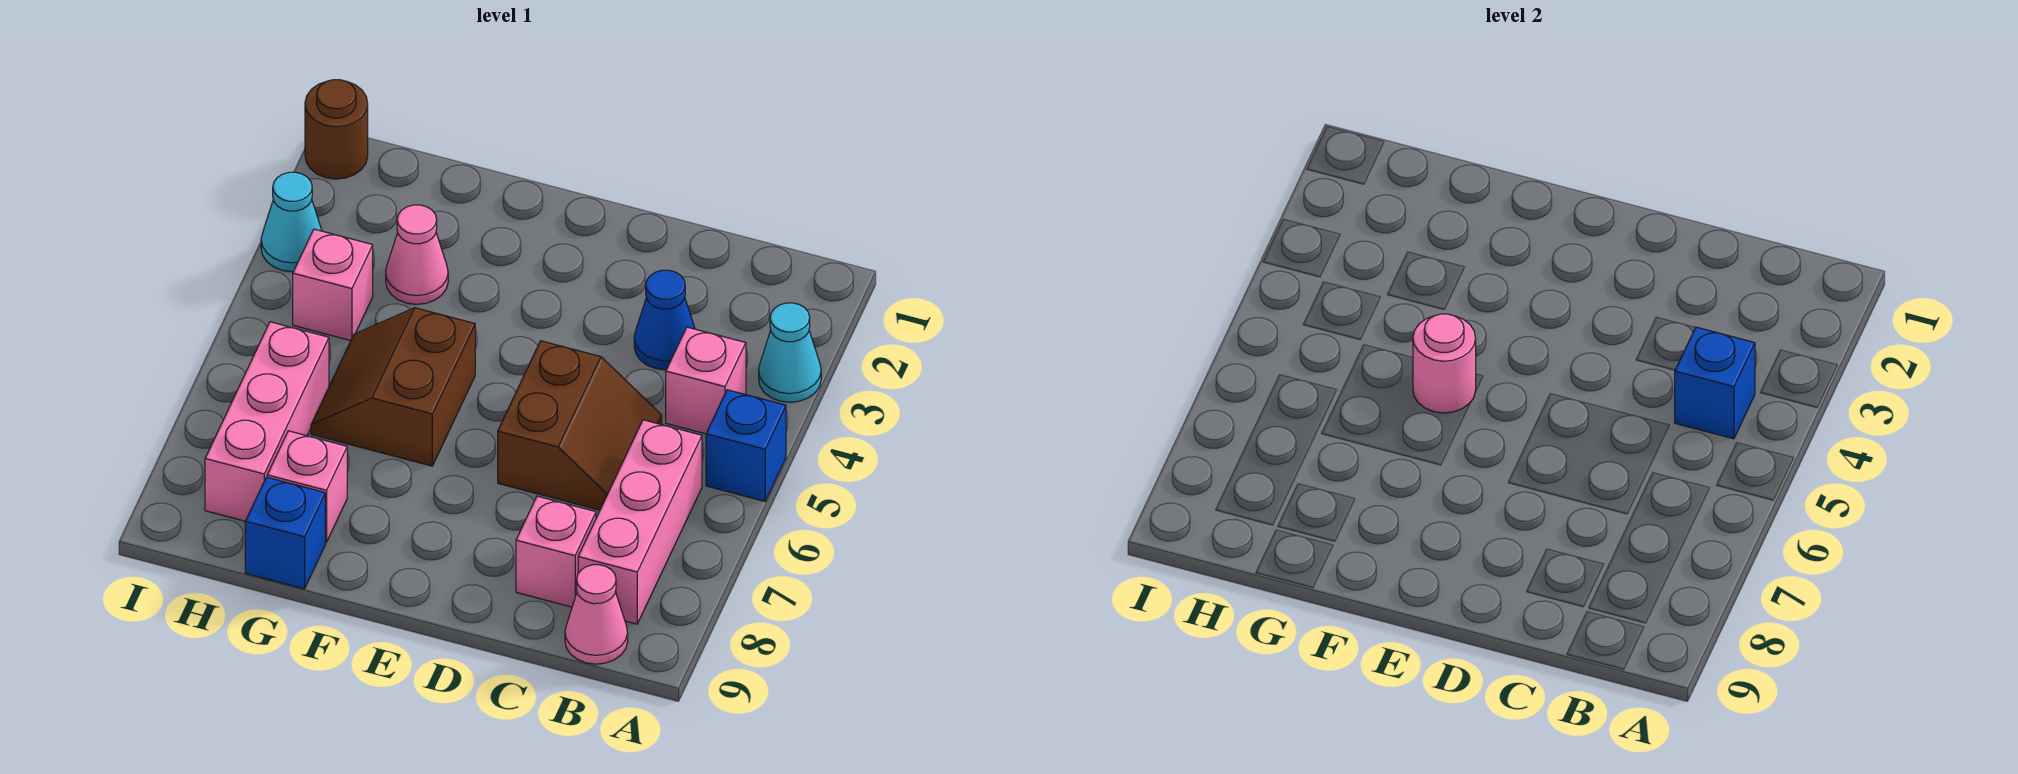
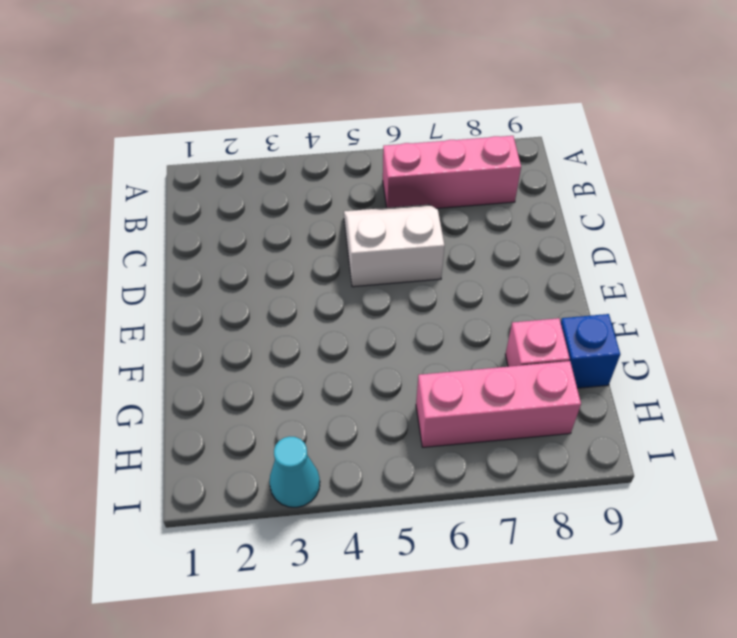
white slope C5:D6 level 1 top D -> brown slope C5:D6 level 1 top D
none -> cyan cone A3 level 1
none -> blue brick A5 level 1
none -> pink brick B4 level 1

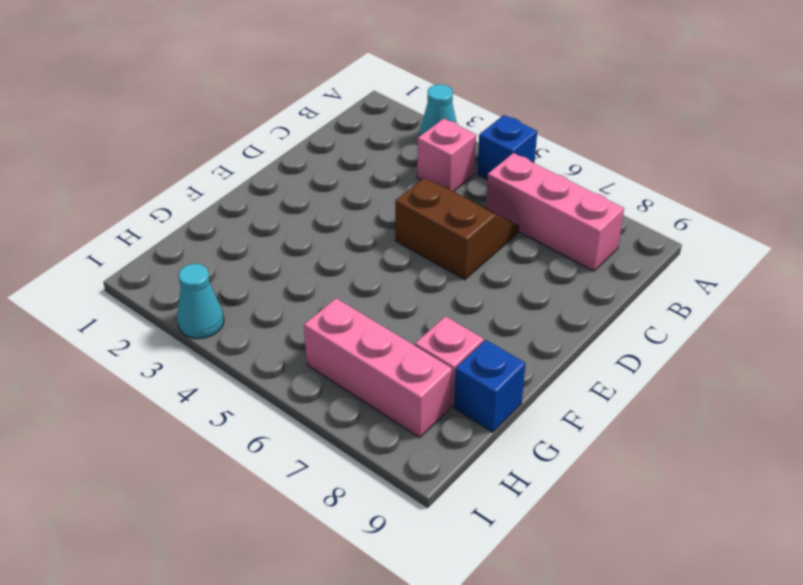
none -> pink cone B9 level 1
none -> blue cone C3 level 1
none -> pink brick C8 level 1

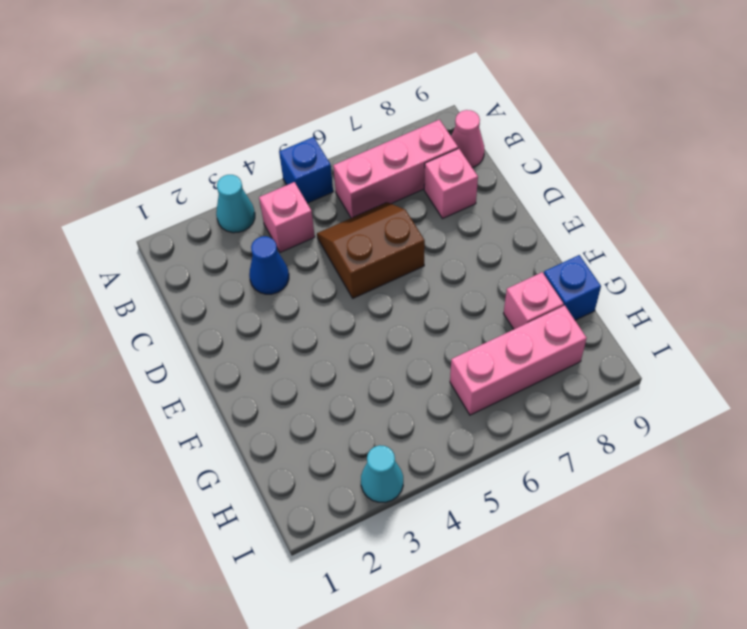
none -> brown slope F5:G6 level 1 top F
none -> pink cone G3 level 1
none -> pink brick H4 level 1

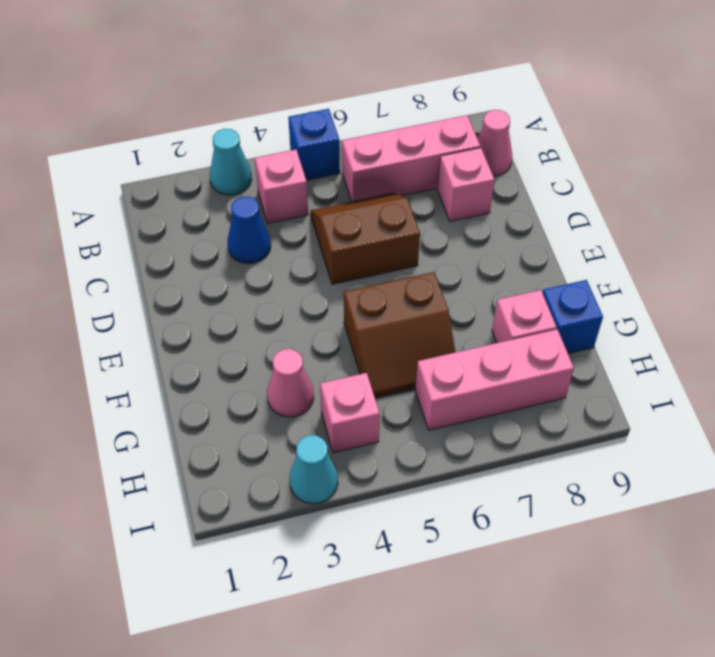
none -> brown round brick I1 level 1
none -> blue brick B4 level 2
none -> pink round brick F5 level 2

